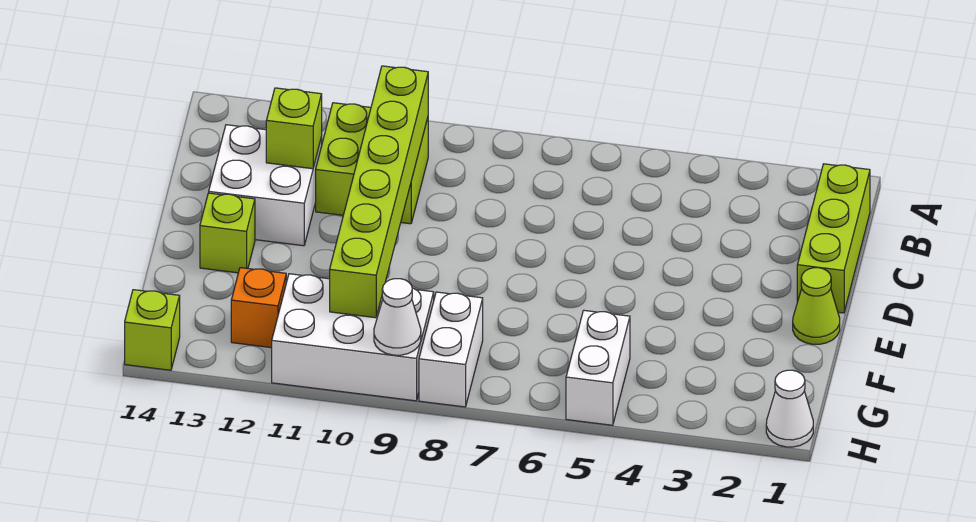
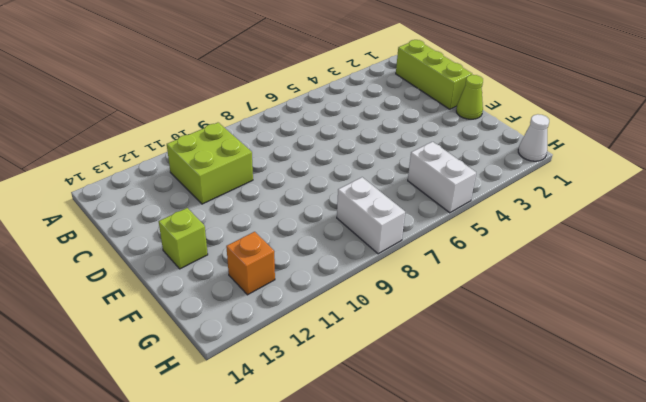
none -> white brick C12:D13 level 1
none -> white brick G9:H11 level 1
none -> lime brick H14 level 1

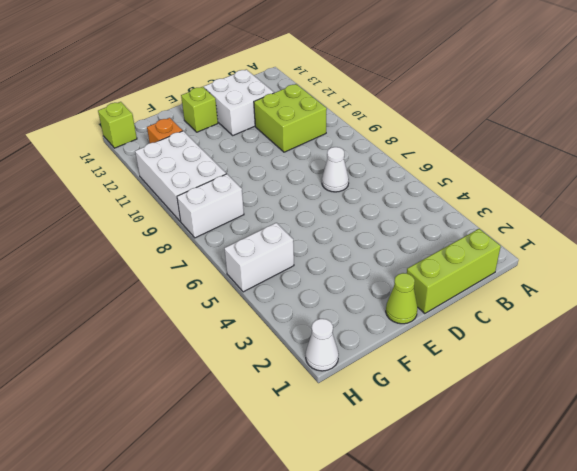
white cone C7 level 1 -> white cone H9 level 2
none -> lime brick B10:G10 level 2
none -> lime brick C12 level 2

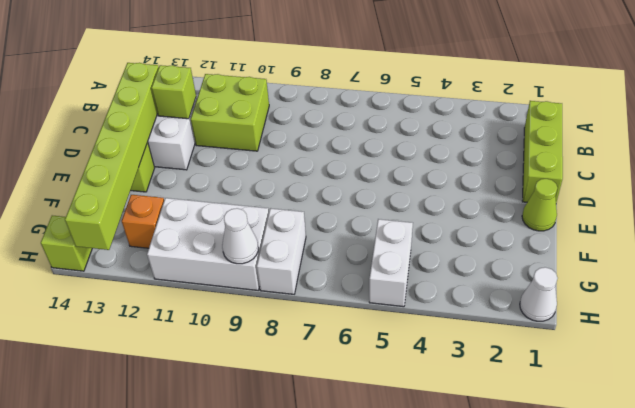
lime brick C13:H13 level 2 -> lime brick B10:G10 level 2

